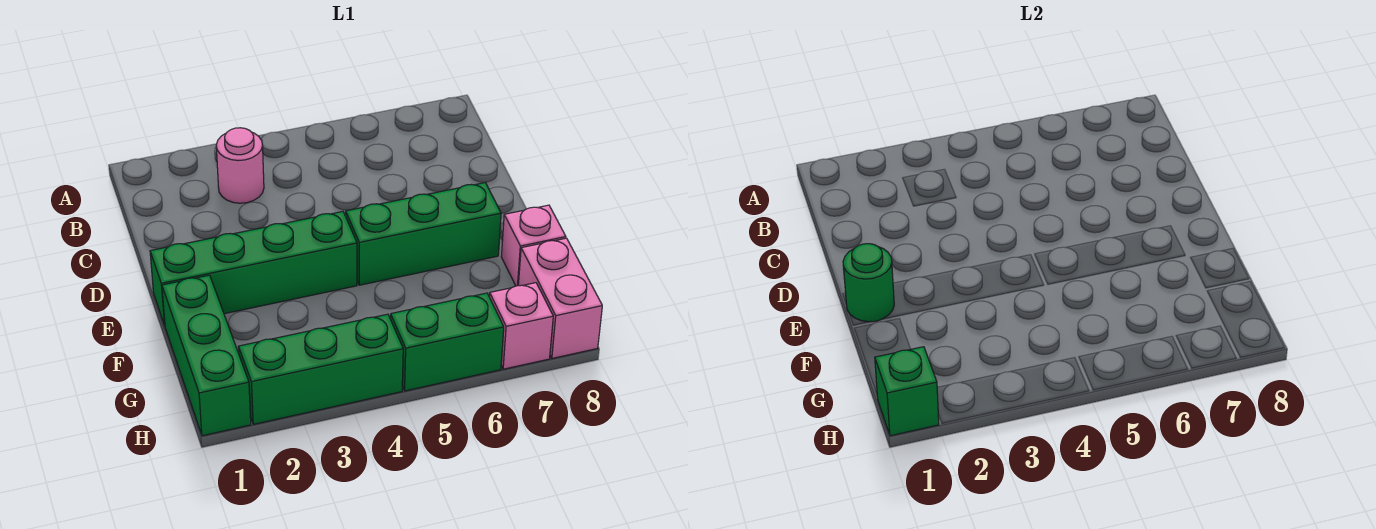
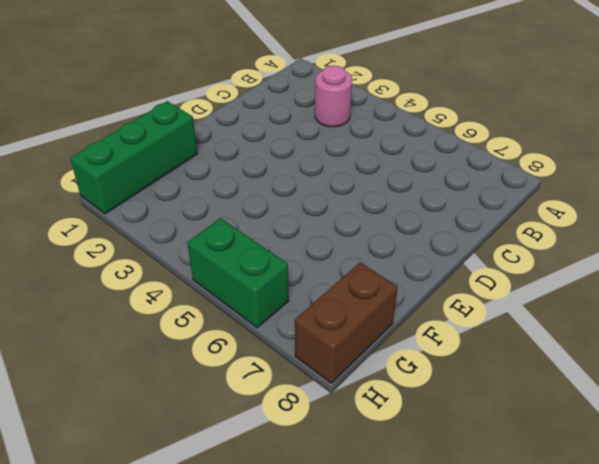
brown brick G8:H8 level 1 -> pink brick G8:H8 level 1
none -> green brick E1:E4 level 1
none -> green brick E5:E7 level 1

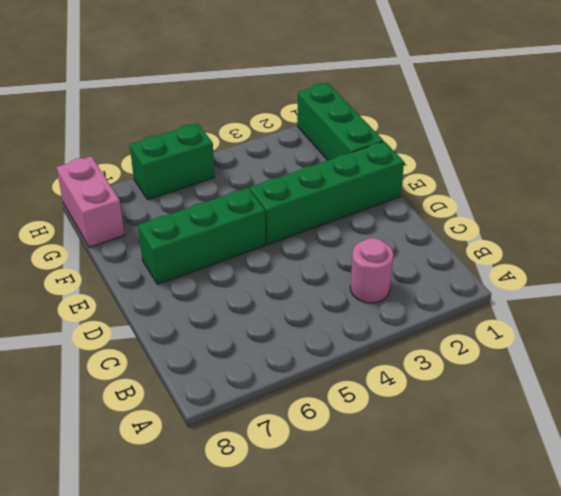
none -> pink brick F8 level 1
none -> green brick H2:H4 level 1

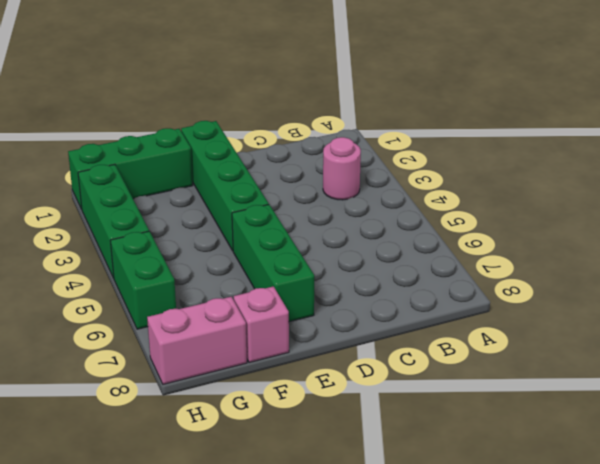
none -> pink brick H7 level 1
none -> green round brick E1 level 2

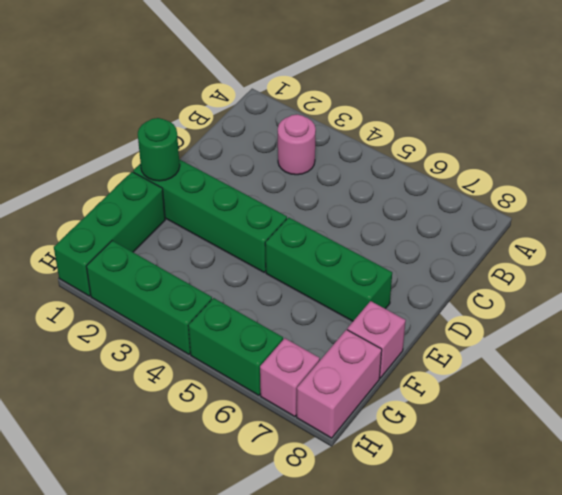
none -> green brick H1 level 2

